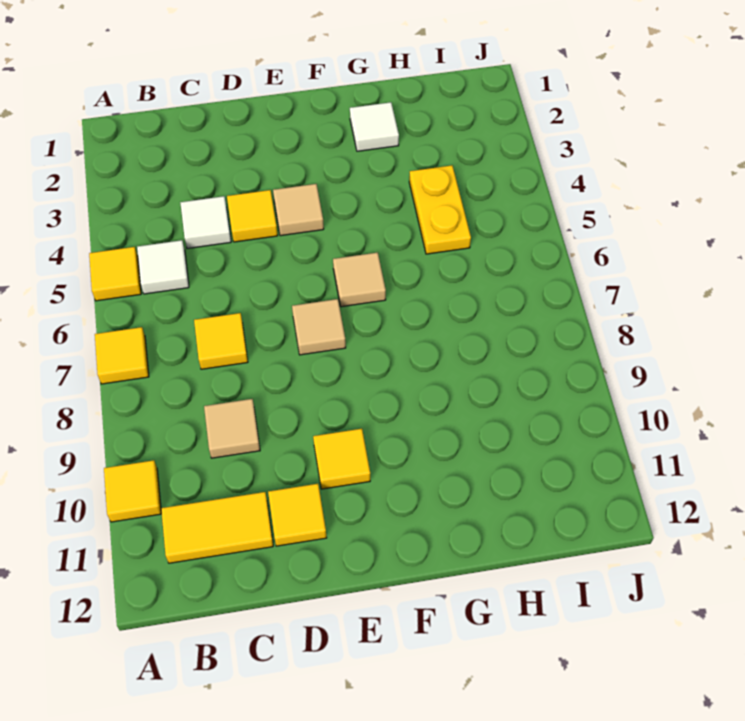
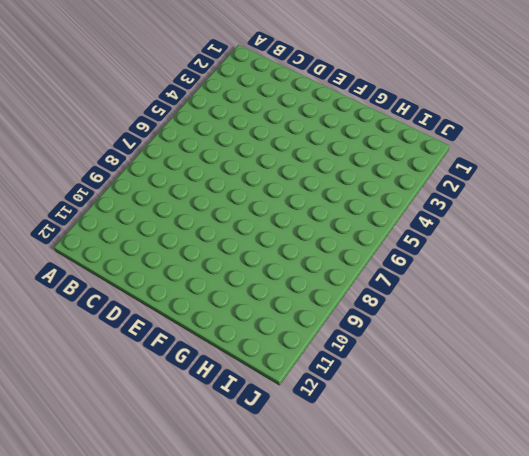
none -> yellow tile A5 level 1
none -> yellow tile A7 level 1
none -> yellow tile A10 level 1

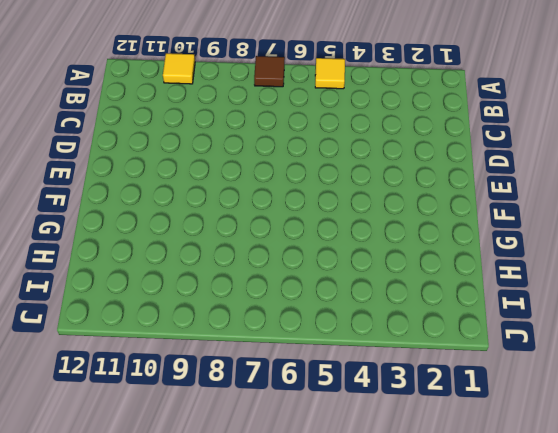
brown tile A7 level 1 -> yellow tile A7 level 1
none -> white tile B5 level 1
none -> yellow tile B11:C11 level 1
none -> white tile C4 level 1

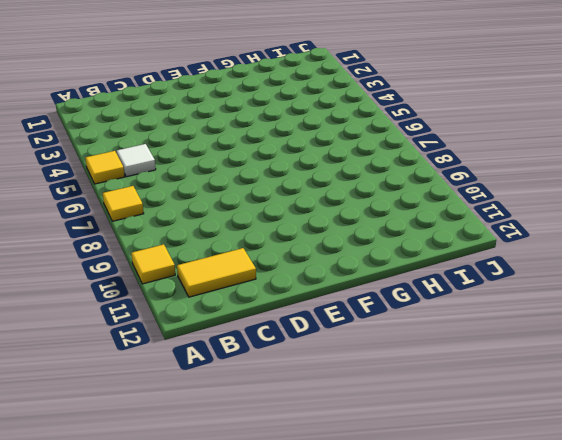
none -> white tile C4 level 1
none -> yellow tile C7 level 1
none -> tan tile C9 level 1

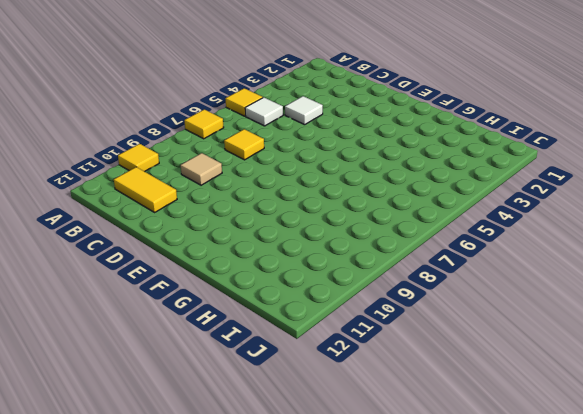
none -> yellow tile D4 level 1
none -> yellow tile D11 level 1
none -> tan tile E4 level 1

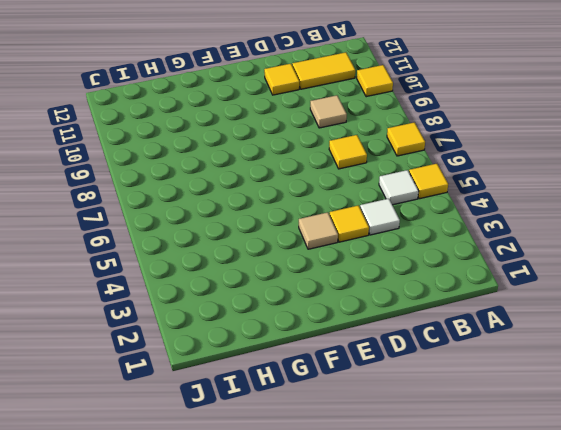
none -> tan tile E7 level 1
none -> yellow tile E10 level 1
none -> tan tile F6 level 1

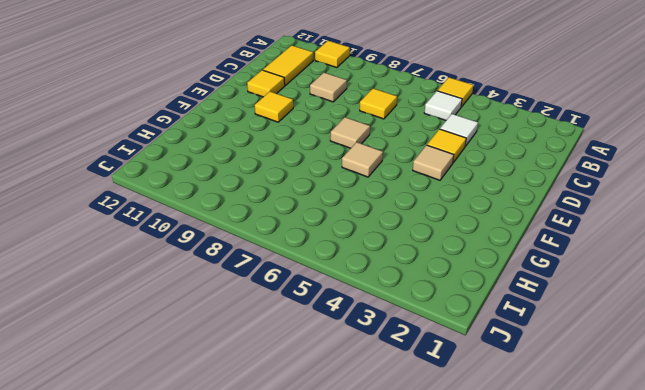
none -> yellow tile A7 level 1
none -> white tile G2 level 1
none -> yellow plate H4:H5 level 1

